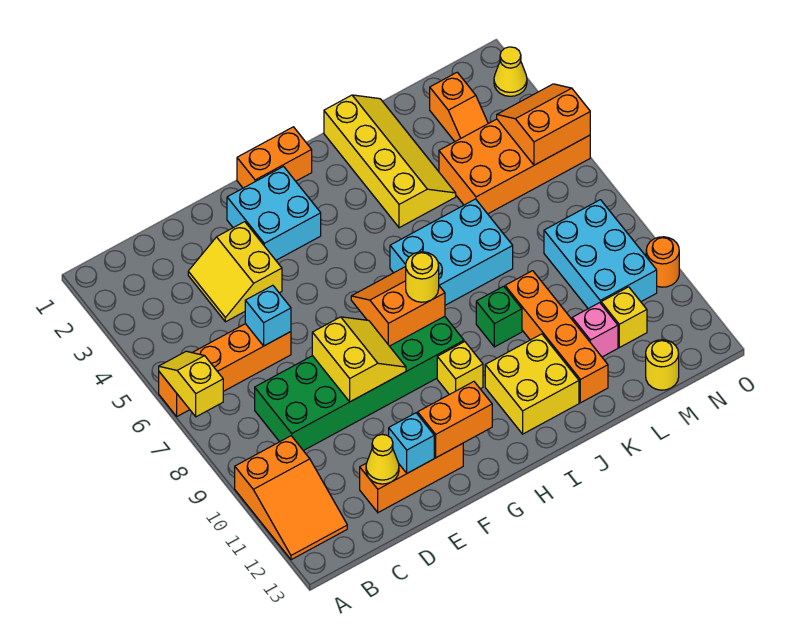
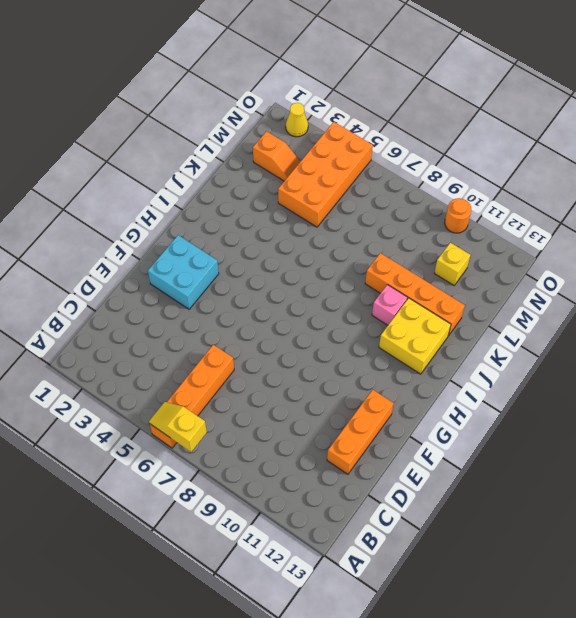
pink brick J10 level 1 -> pink brick L11 level 1
none -> orange slope A10:B12 level 1 top 10
none -> green brick C8:H9 level 1
none -> yellow slope D3:E4 level 1 top E
none -> orange brick G1:H1 level 1

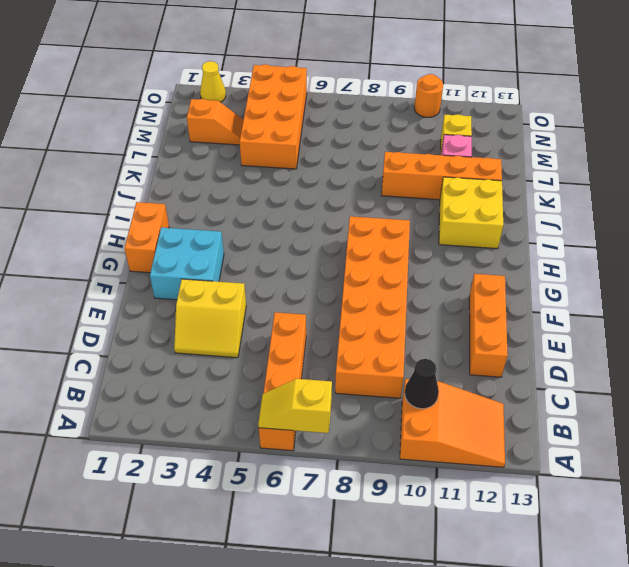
black cone B10 level 2 -> none
orange brick C8:H9 level 1 -> green brick C8:H9 level 1
none -> yellow brick H10 level 1
none -> cyan brick I6:K7 level 1
none -> yellow slope J1:K4 level 1 top J
none -> green brick J9 level 1

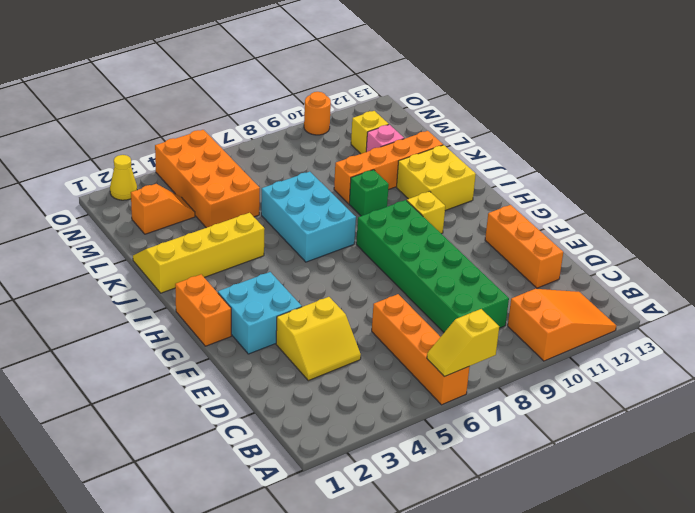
none -> cyan brick M8:N10 level 1
none -> yellow round brick M13 level 1
none -> cyan brick D6 level 2
none -> yellow cone D12 level 2

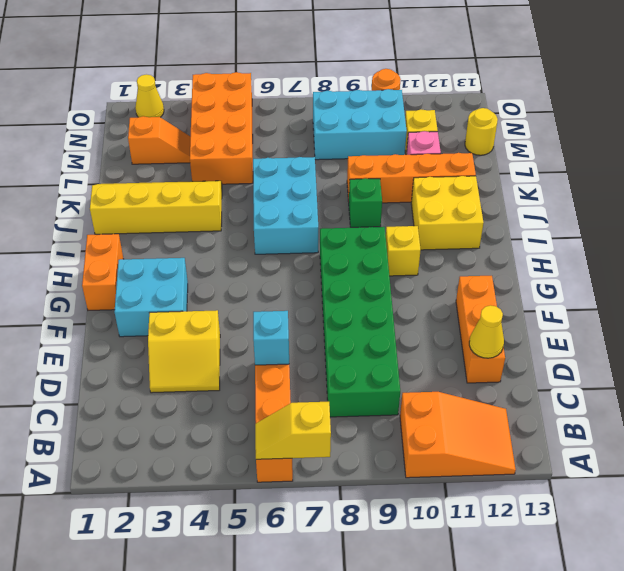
none -> yellow slope E8:F9 level 2 top E
none -> cyan brick E12 level 2
none -> orange brick F12:G12 level 2
none -> orange slope G7:H8 level 2 top 8

